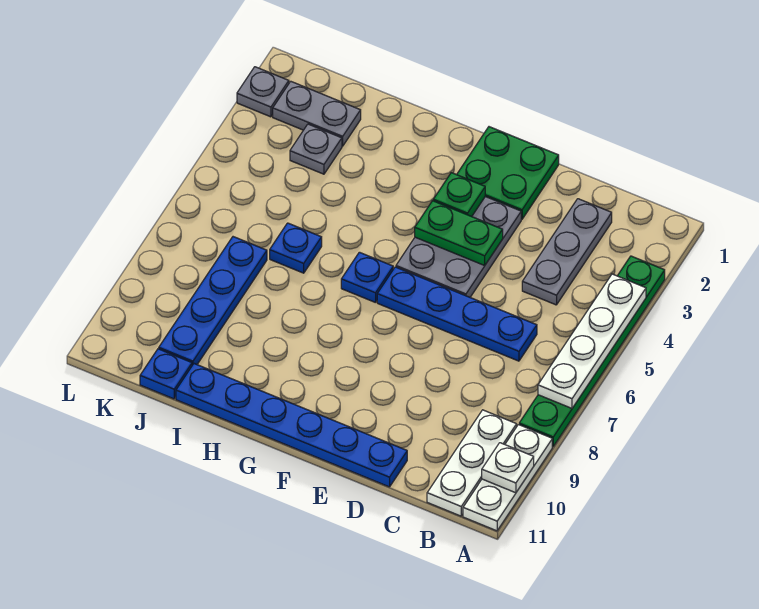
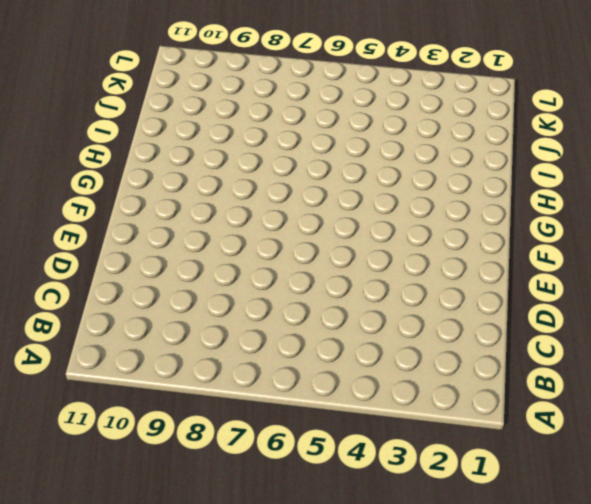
none -> green plate A3:A8 level 1
none -> white plate A9:A11 level 1
none -> white plate B9:B11 level 1

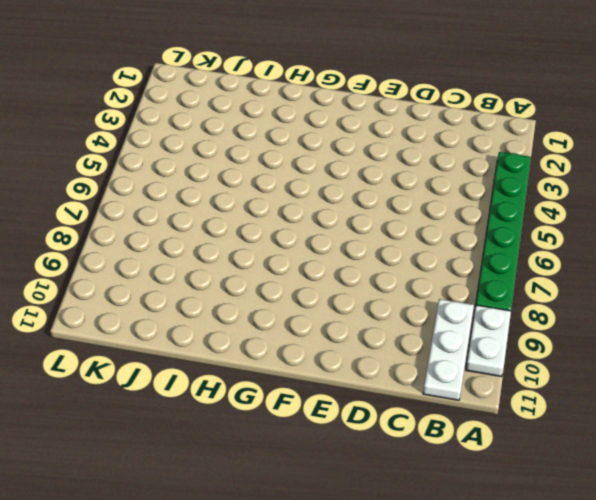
white plate A9:A10 level 1 -> white plate A9:A11 level 1
none -> grey plate C2:C4 level 1
none -> blue plate C6:F6 level 1
none -> blue plate D11:I11 level 1

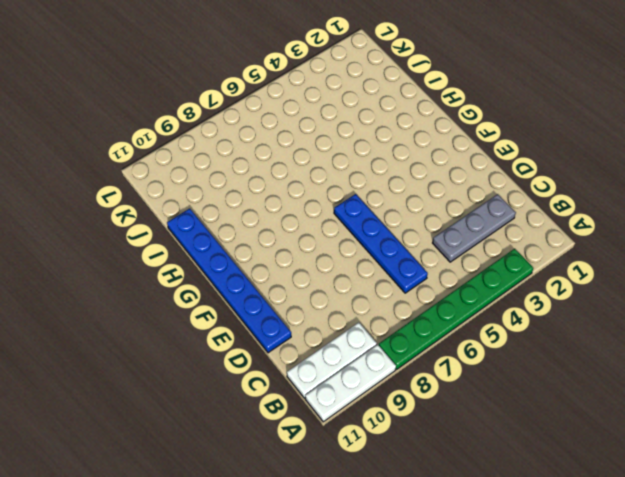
none -> green plate E1:F2 level 1
none -> grey plate E3:F5 level 1
none -> blue plate G6 level 1

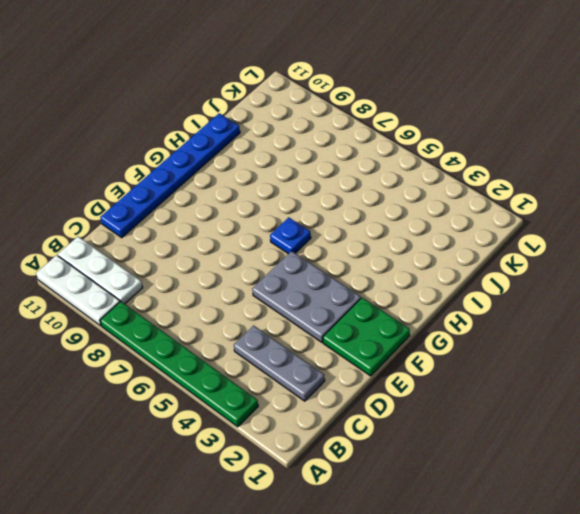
none -> blue plate C6:F6 level 1
none -> blue plate I6 level 1
none -> grey plate J2:K2 level 1

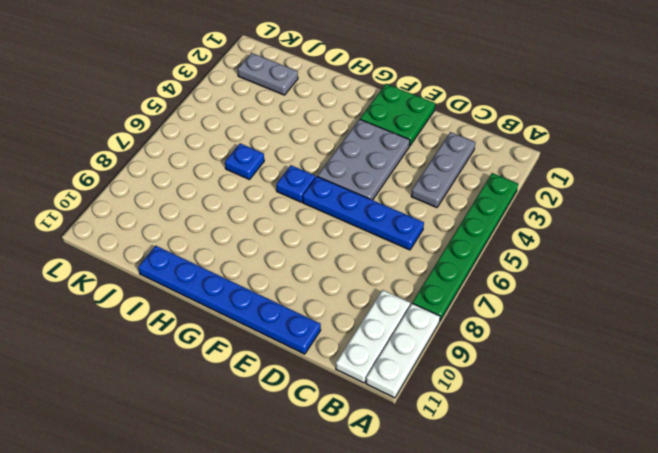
none -> grey plate J3 level 1
none -> blue plate J7:J10 level 1
none -> blue plate J11 level 1

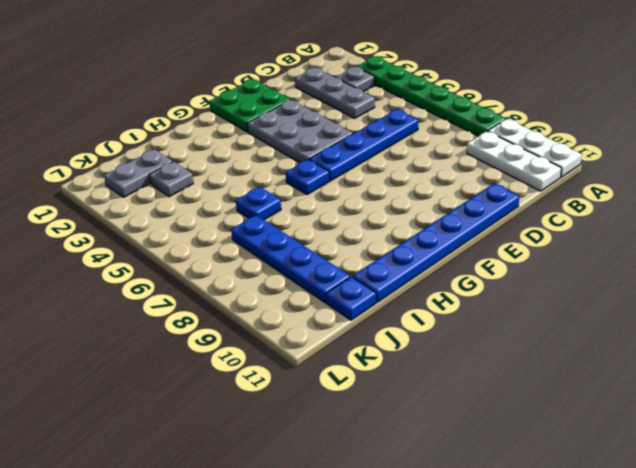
grey plate B3 level 1 -> grey plate L2 level 1
none -> white plate A4:A7 level 2
none -> white plate A10 level 2
none -> green plate E4:F4 level 2

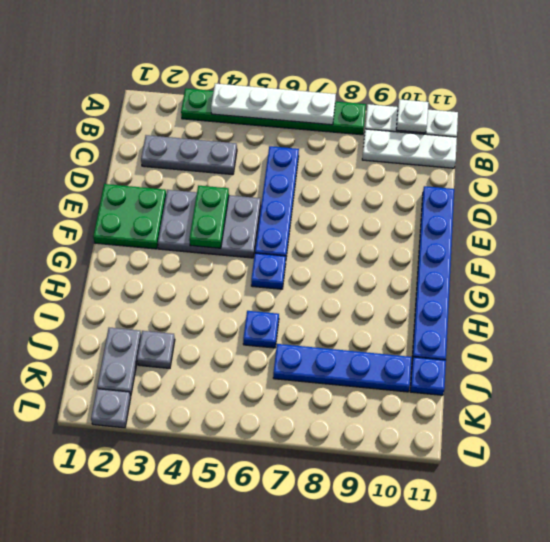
none -> green plate F3 level 2

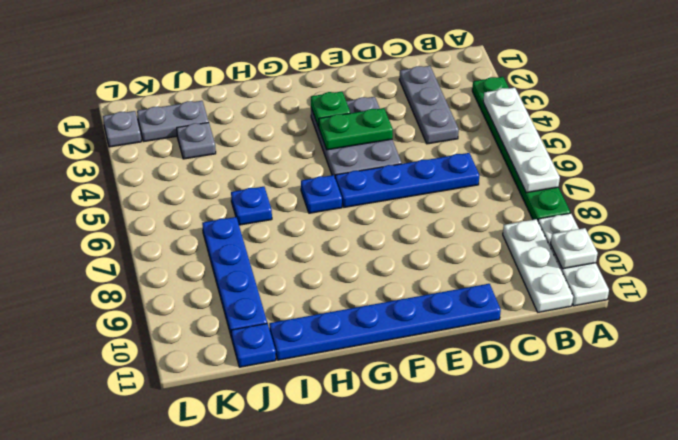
none -> green plate E1:F2 level 1

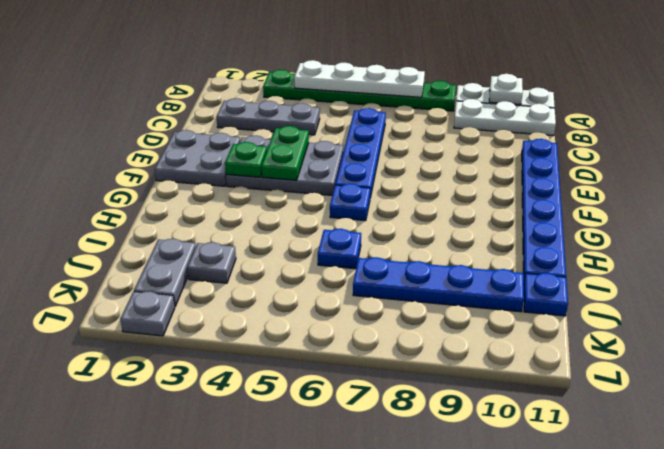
grey plate E1:F2 level 1 -> green plate E1:F2 level 1

